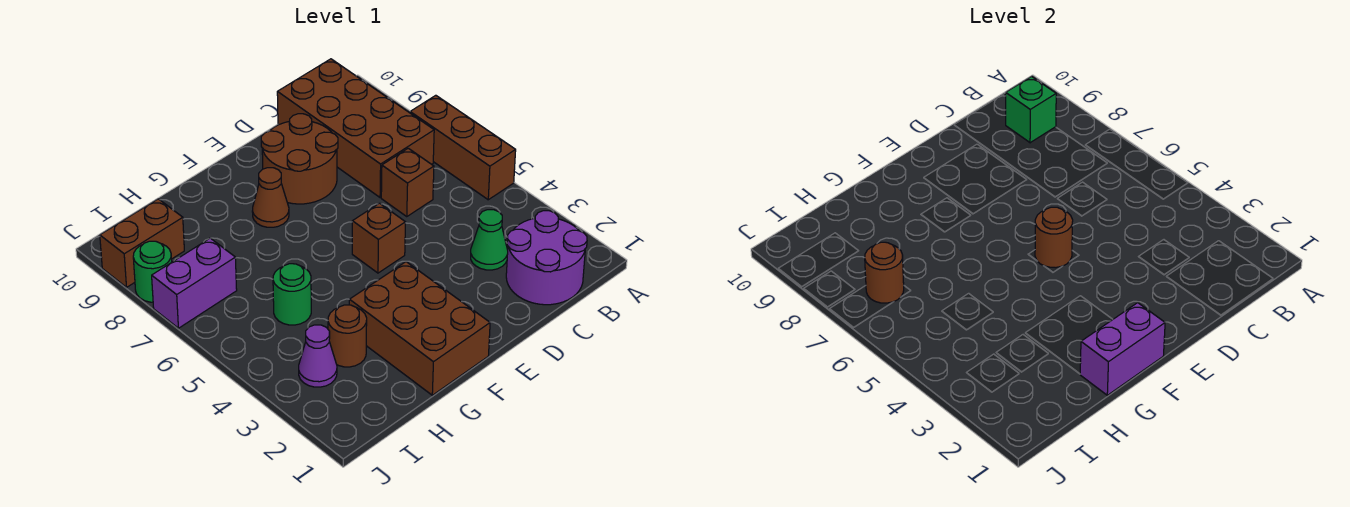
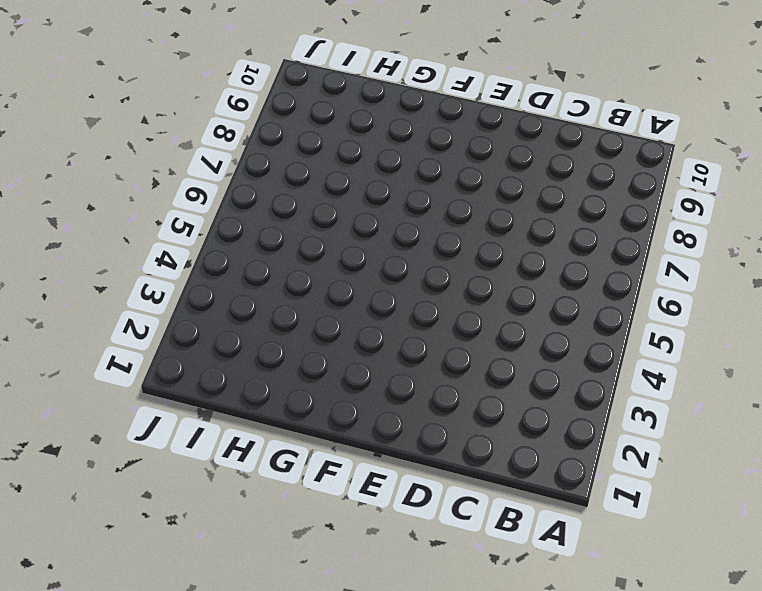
none -> brown brick A5:A7 level 1
none -> purple round brick B1:C2 level 1
none -> brown brick B7:C10 level 1

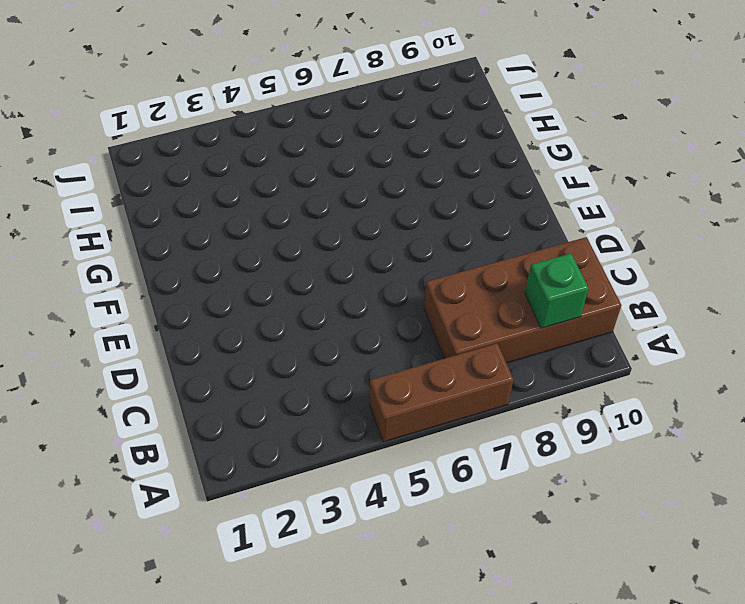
none -> purple round brick B1:C2 level 1
none -> green cone C3 level 1
none -> brown brick C6 level 1

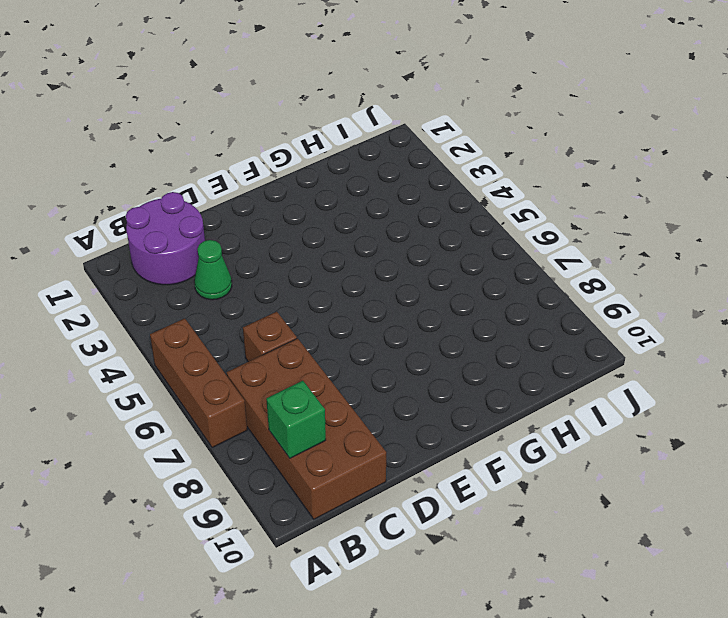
none -> brown round brick D8:E9 level 1
none -> brown brick E5 level 1
none -> brown brick F1:G3 level 1

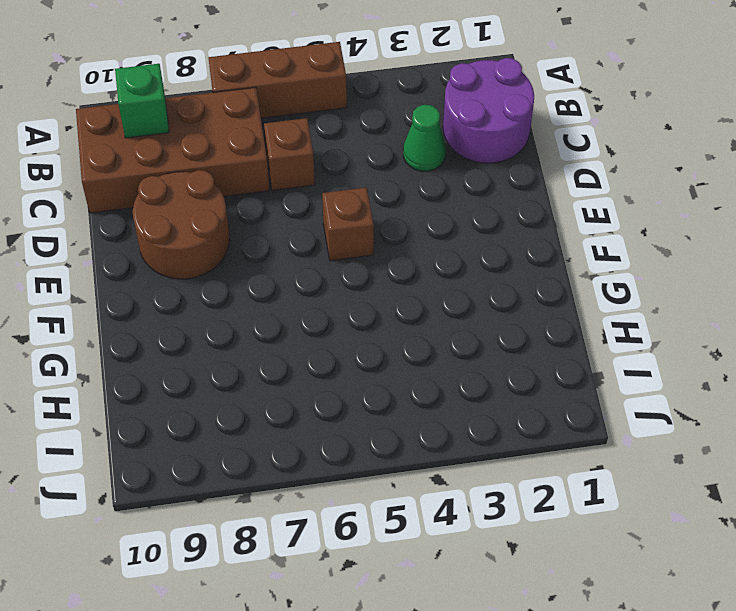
none -> brown brick F1:G3 level 1
none -> brown cone F8 level 1
none -> brown round brick H3 level 1

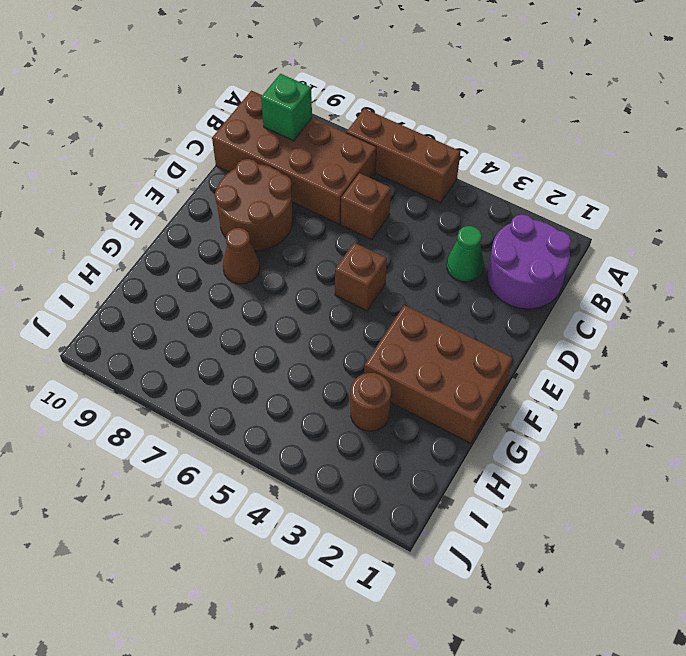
none -> green round brick H5 level 1
none -> purple cone I3 level 1
none -> purple brick I7:J7 level 1

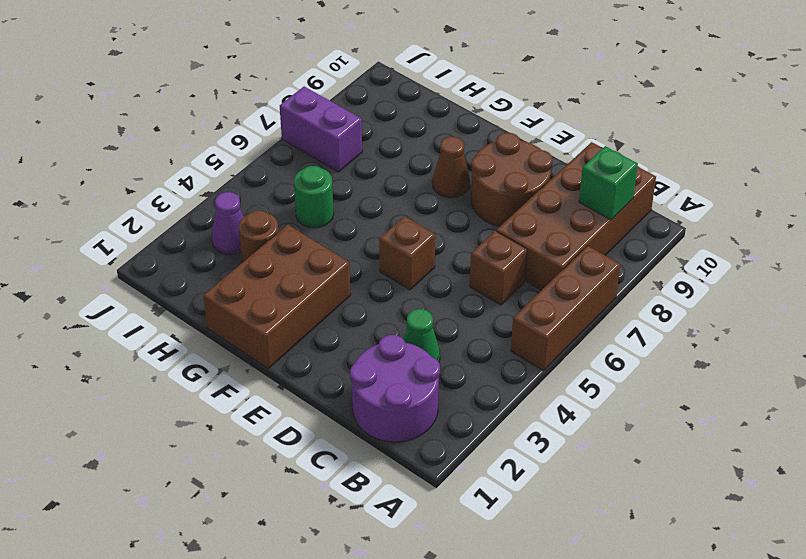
none -> brown brick I9:J9 level 1
none -> green round brick J8 level 1
none -> brown round brick E5 level 2

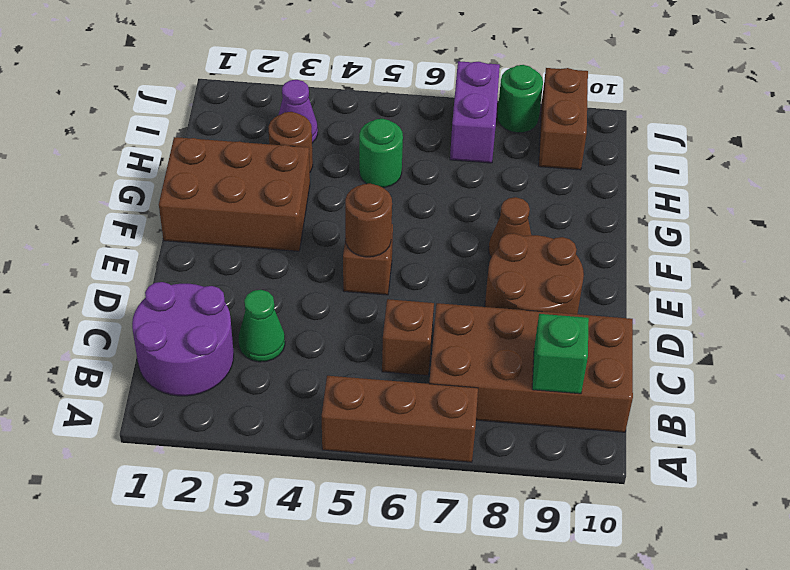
none -> purple brick F1:G1 level 2
none -> brown round brick I7 level 2

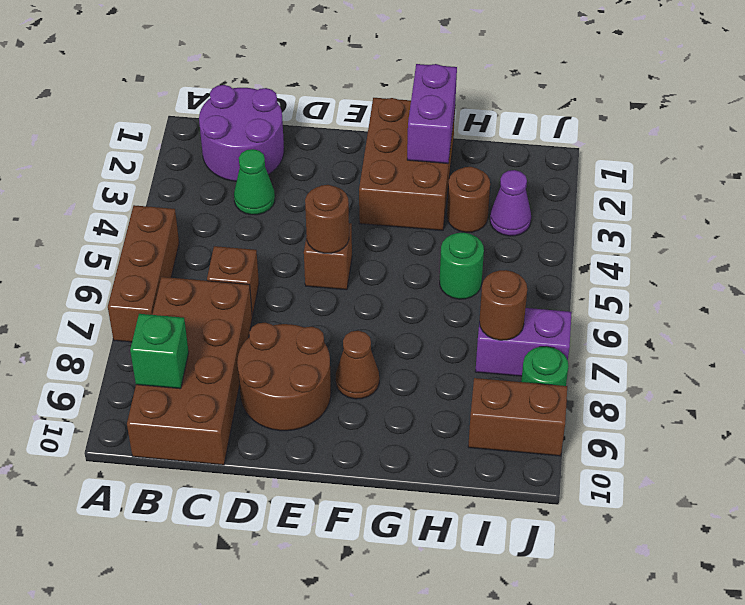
purple brick G1:G2 level 2 -> purple brick F1:G1 level 2

